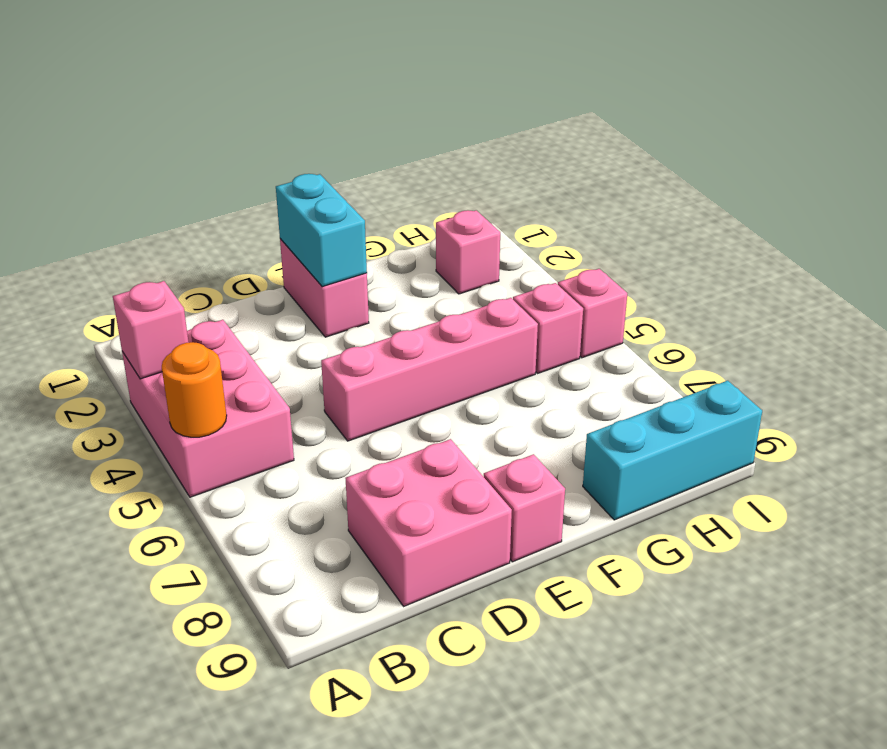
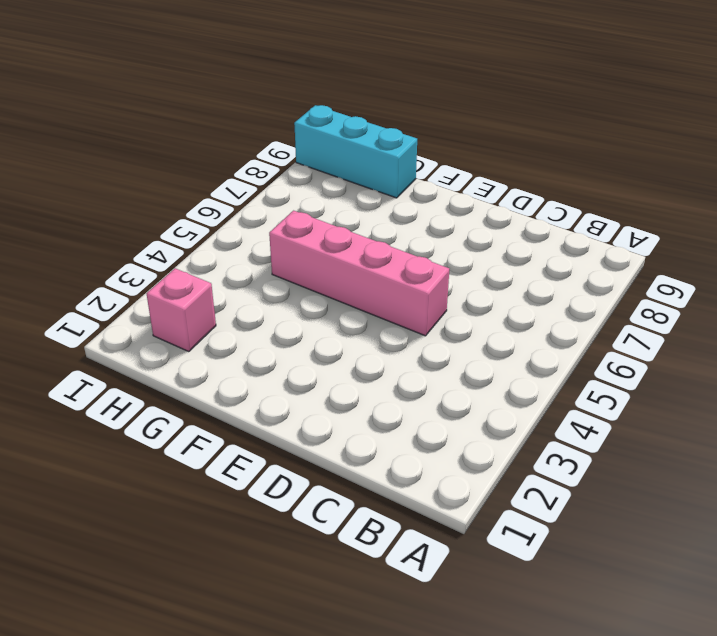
none -> pink brick A3:B5 level 1
none -> pink brick C8:D9 level 1
none -> pink brick E1:E2 level 1

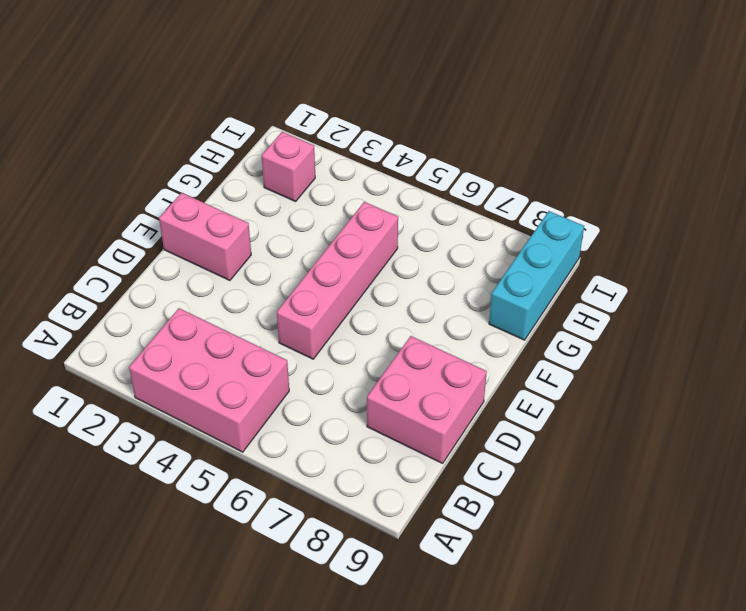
none -> pink brick E9 level 1
none -> pink brick H5 level 1
none -> pink brick I5 level 1

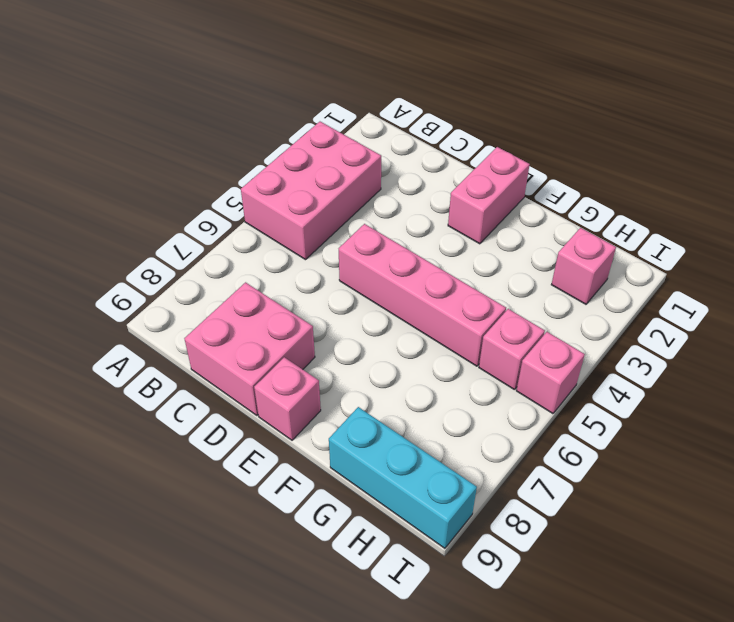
none -> pink brick A3 level 2
none -> orange round brick A5 level 2
none -> cyan brick E1:E2 level 2

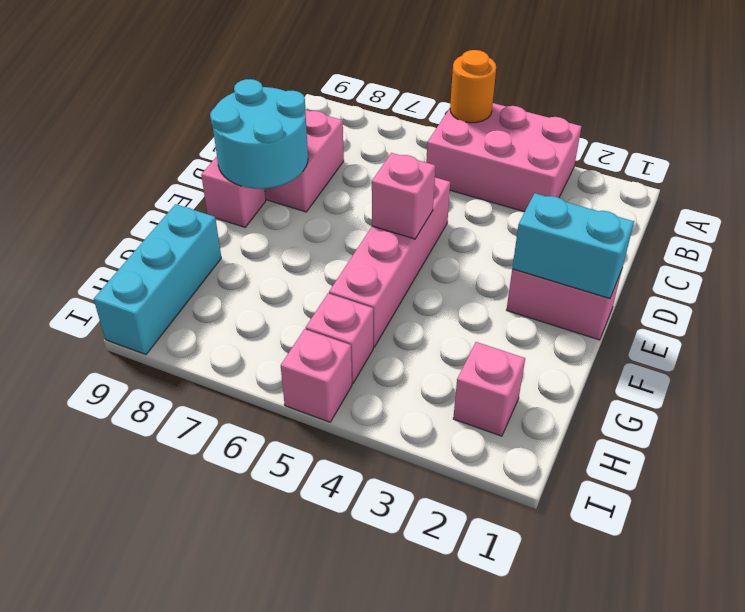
cyan round brick D8:E9 level 2 -> none
pink brick E5 level 2 -> pink brick A3 level 2

